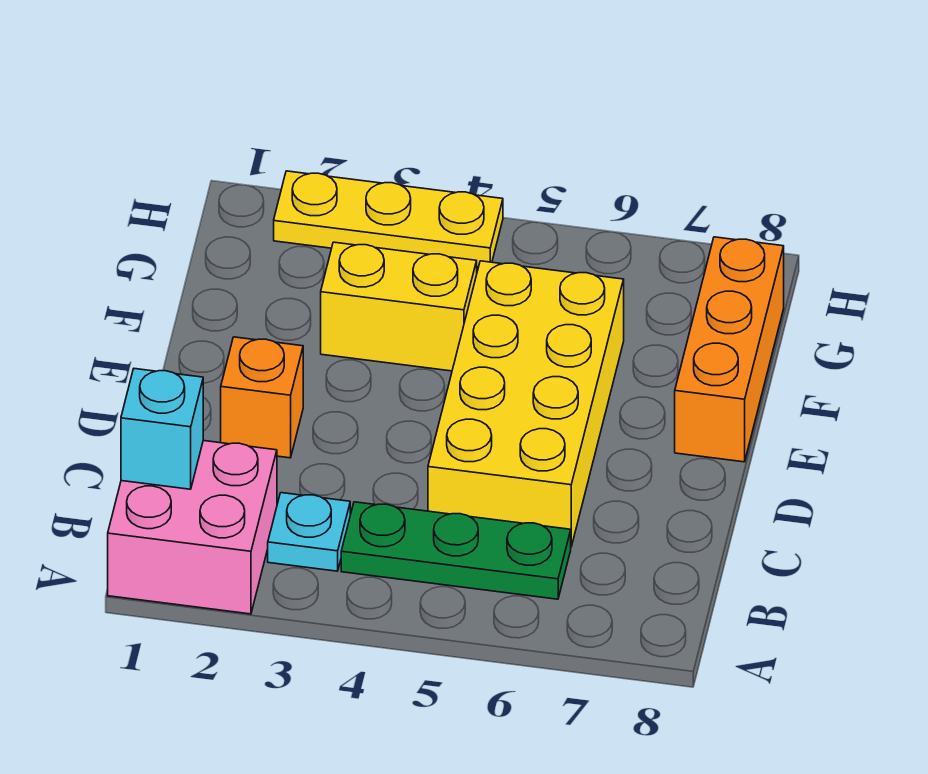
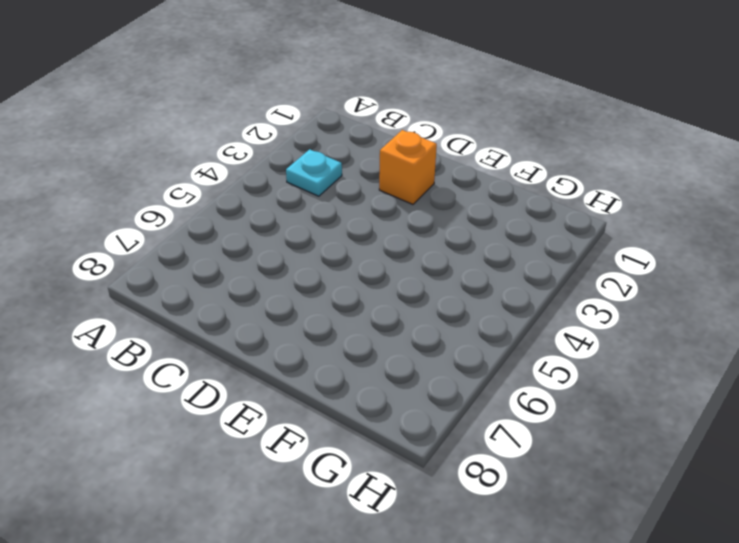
none -> pink brick A1:B2 level 1
none -> green plate B4:B6 level 1

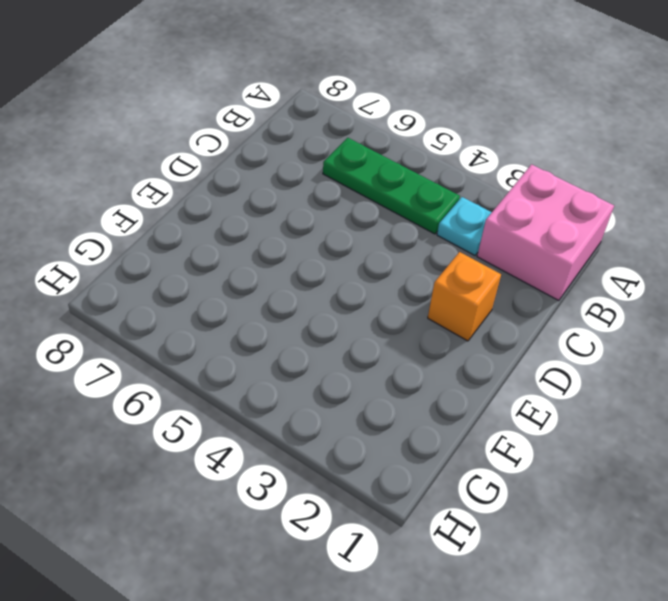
none -> yellow brick C5:F6 level 1
none -> orange brick E8:G8 level 1

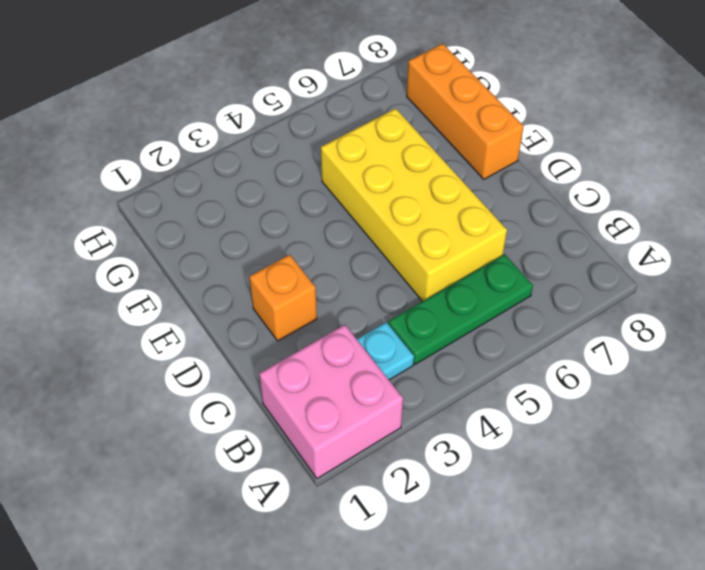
none -> yellow brick F3:F4 level 1
none -> yellow plate H2:H4 level 1

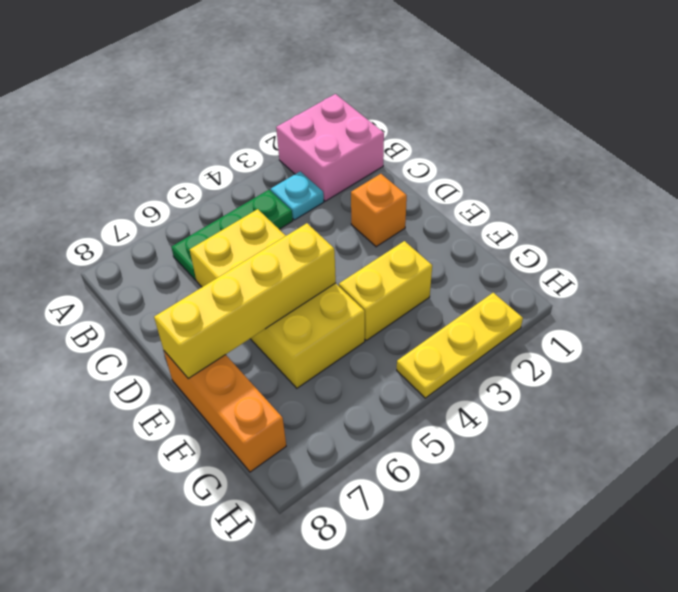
yellow brick E5:E8 level 2 -> none
none -> cyan brick B1 level 2

